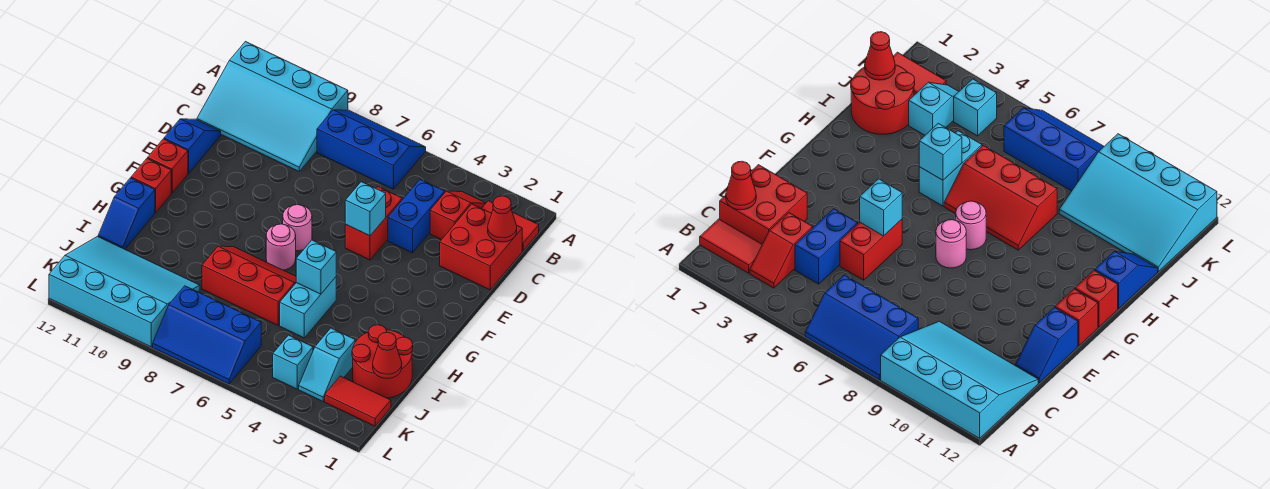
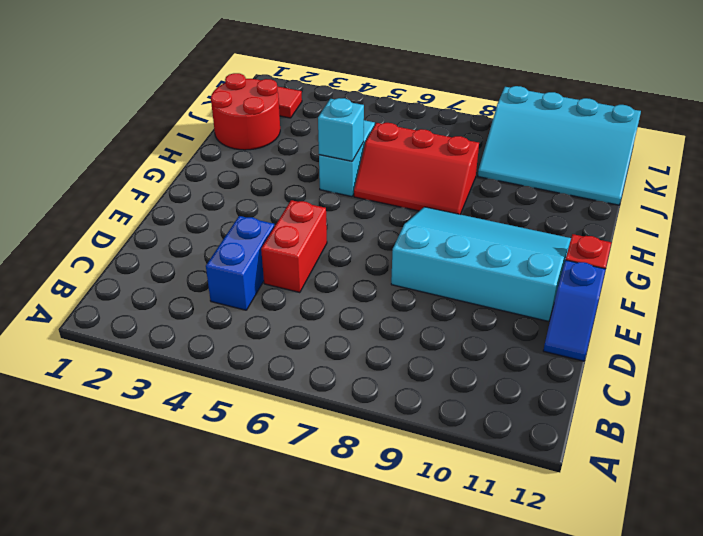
cyan slope E8:G11 level 1 top E -> cyan slope A9:C12 level 1 top A
none -> blue slope A6:B8 level 1 top B
none -> red tile B1:B2 level 1
none -> red slope B3:C3 level 1 top C

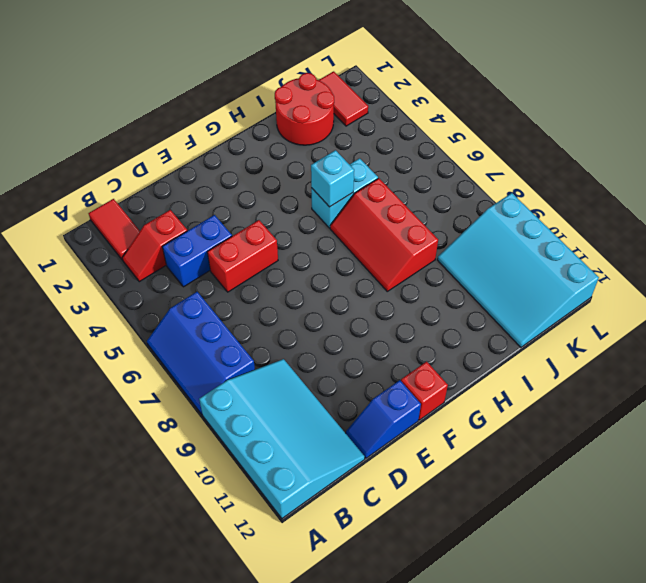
none -> red brick C1:D2 level 1
none -> pink round brick F7 level 1
none -> pink round brick G7 level 1

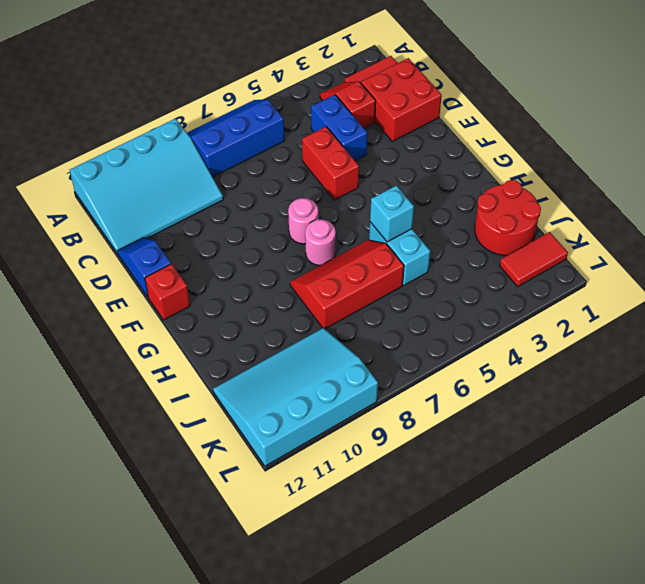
none -> red brick G12 level 1
none -> blue slope H12:I12 level 1 top H
none -> cyan slope J3:K3 level 1 top J

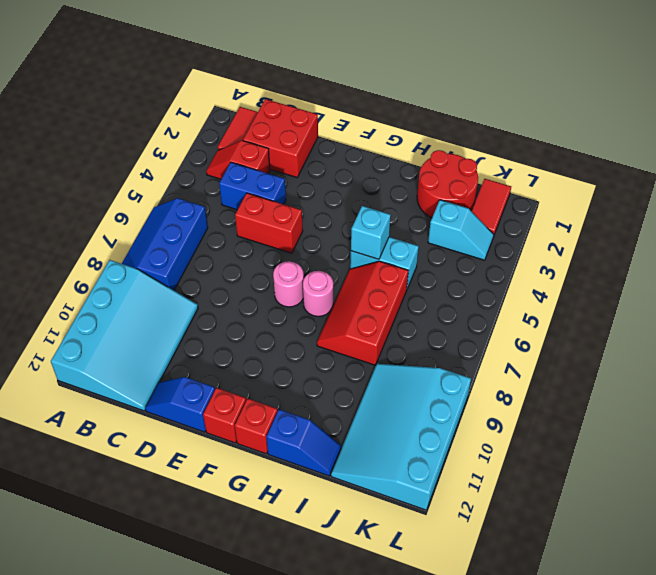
none -> cyan brick K4 level 1
none -> blue slope K6:L8 level 1 top K
none -> red cone C1 level 2

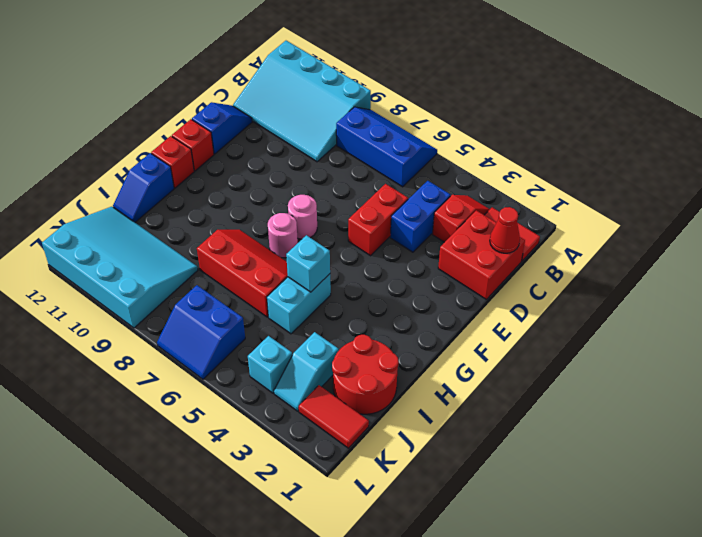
blue slope K6:L7 level 1 top K -> blue slope K6:L8 level 1 top K
none -> cyan brick E5 level 2
none -> red cone J1 level 2

